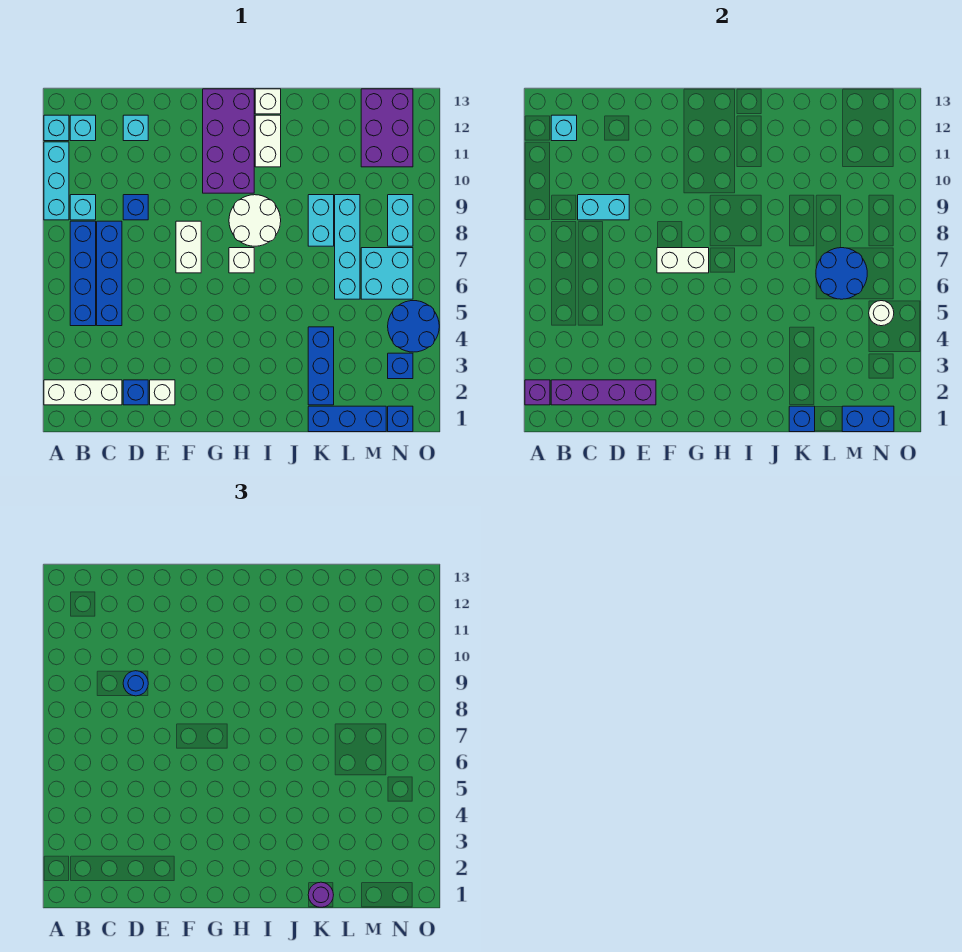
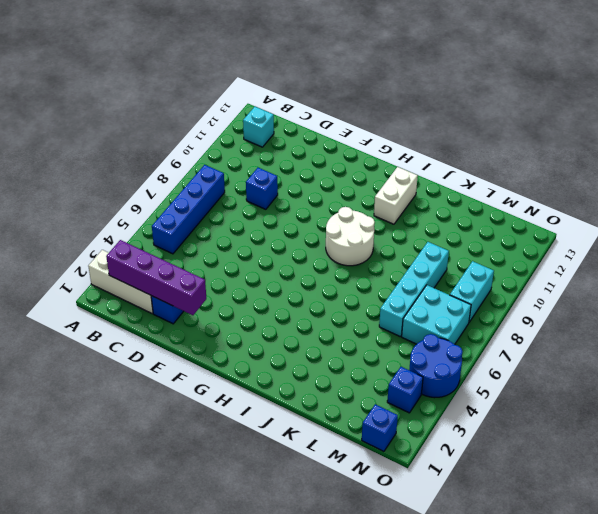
none -> cyan brick A9:A11 level 1
none -> cyan brick A12 level 1
none -> cyan brick B9 level 1
none -> blue brick C5:C8 level 1

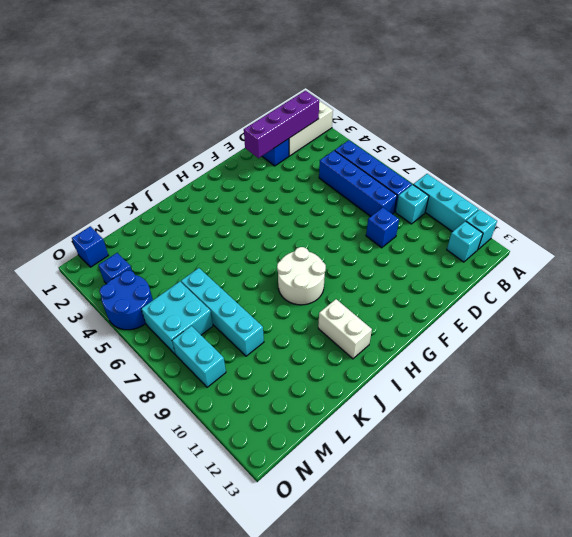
none -> cyan brick D12 level 1
none -> white brick E2 level 1
none -> white brick F7:F8 level 1
none -> purple brick G10:H13 level 1

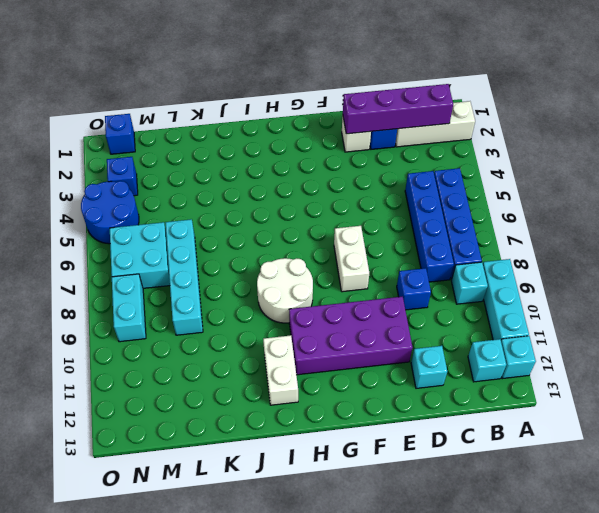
purple brick E10:H11 level 1 -> purple brick G10:H13 level 1
none -> white brick H7 level 1
none -> white brick I13 level 1
none -> blue brick K1:M1 level 1
none -> blue brick K2:K4 level 1

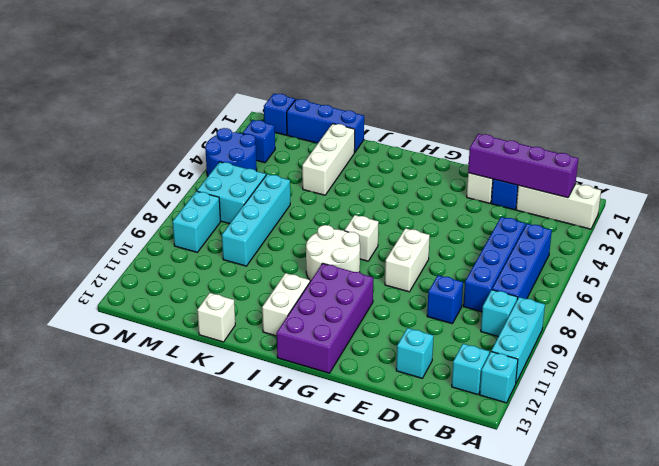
white brick K2:K4 level 1 -> blue brick K2:K4 level 1
white brick K13 level 1 -> white brick I13 level 1
none -> cyan brick K8:K9 level 1
none -> purple brick M11:N13 level 1
none -> purple brick A2 level 2
none -> cyan brick B12 level 2

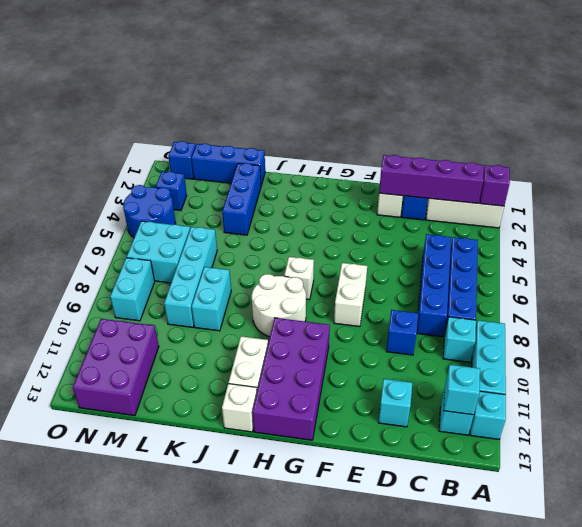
none -> cyan brick C9:D9 level 2
none -> white brick F7:G7 level 2
none -> blue brick K1 level 2
none -> blue round brick L6:M7 level 2

